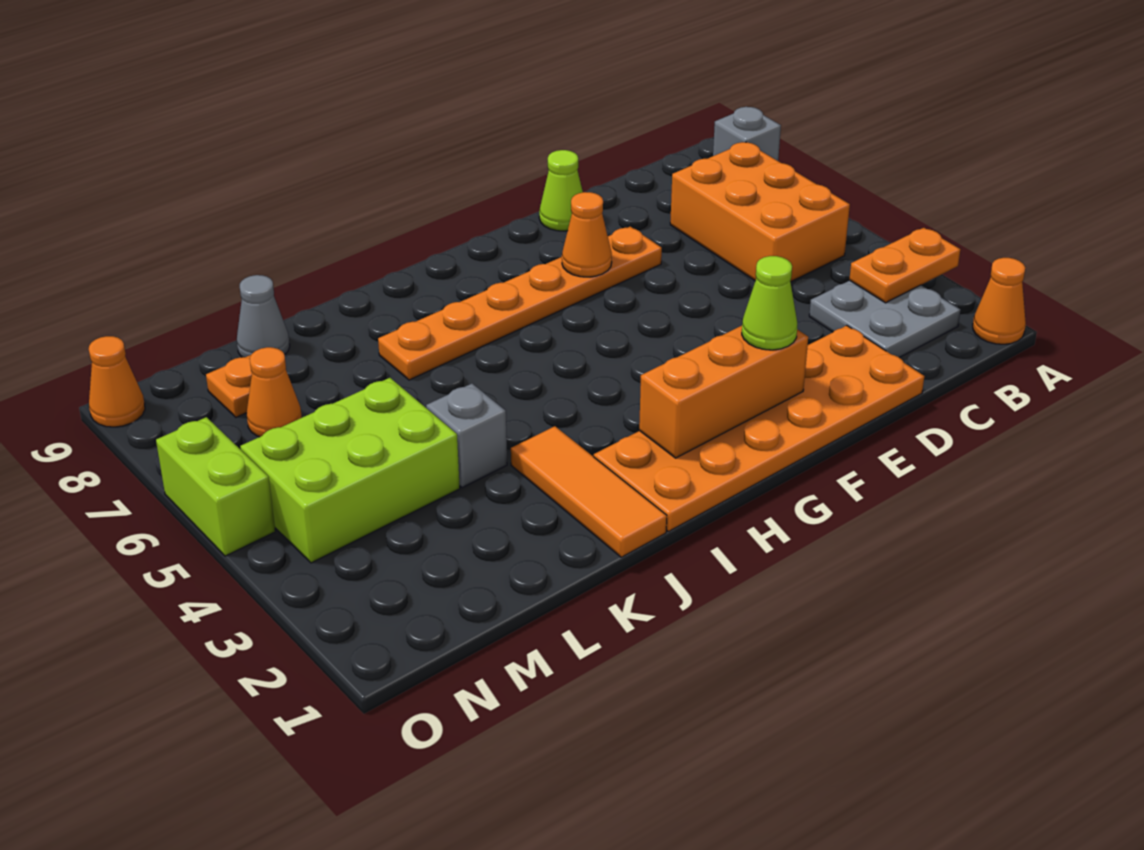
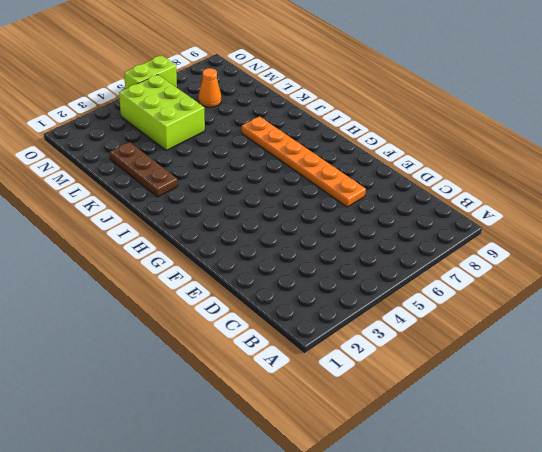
brown plate J2:L2 level 1 -> orange tile J1:J3 level 1
none -> orange cone A1 level 1
none -> grey brick A8 level 1
none -> grey plate B2:C3 level 1

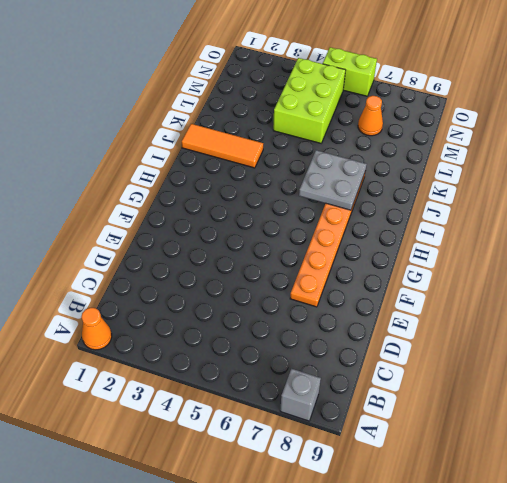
grey plate I6:J7 level 2 -> grey plate B2:C3 level 1
none -> orange brick B5:C7 level 1
none -> orange plate D1:I2 level 1
none -> lime cone E9 level 1

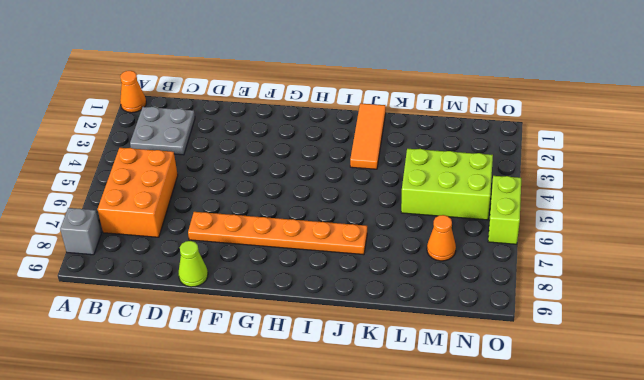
none -> orange plate D1:I2 level 1
none -> grey brick K4 level 1
none -> grey cone L9 level 1

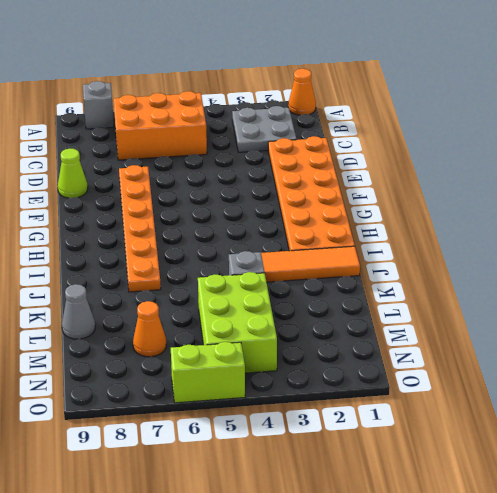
none -> orange plate M8 level 1
none -> orange cone O9 level 1
none -> orange plate A3:B3 level 2

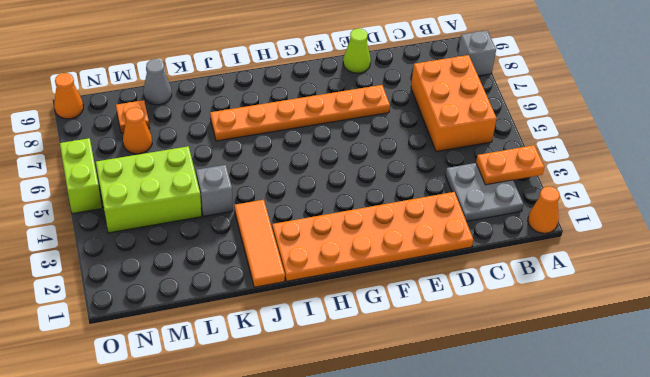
none -> orange brick F2:H2 level 2
none -> orange cone F7 level 2
none -> lime cone F2 level 3

